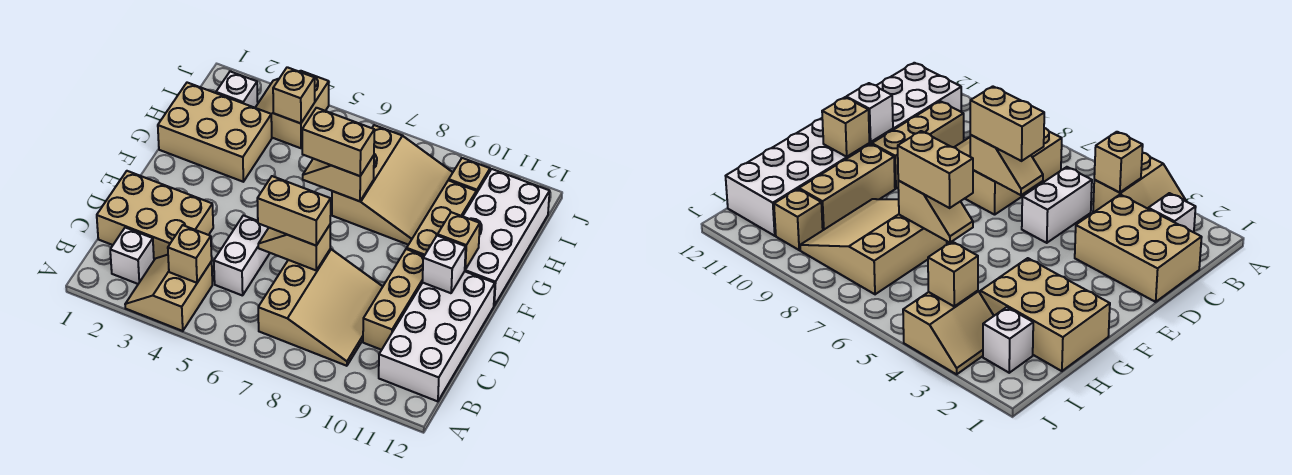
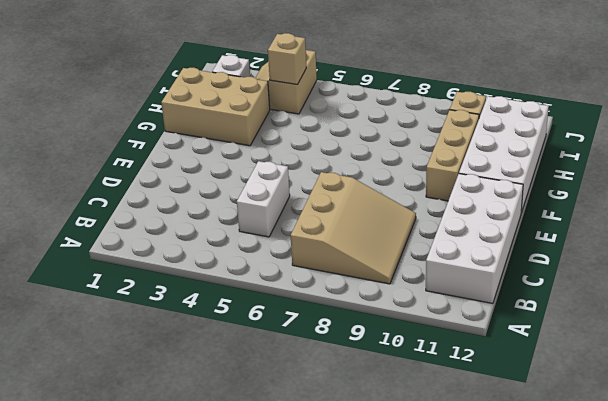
none -> tan slope A3:B4 level 1 top 4
none -> white brick B2 level 1
none -> tan brick C1:D3 level 1

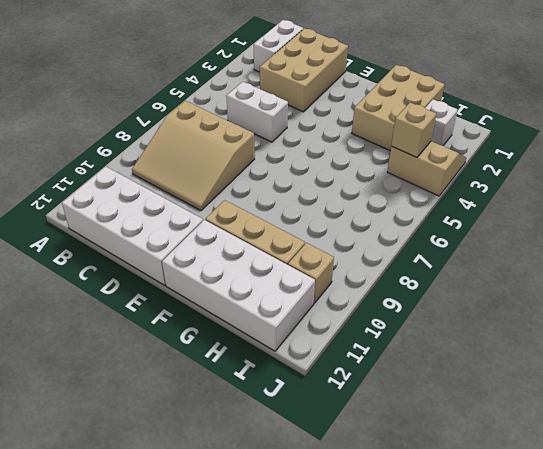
white brick B1:B2 level 1 -> white brick B2 level 1
none -> tan slope A3:B4 level 1 top 4
none -> tan brick C10:E10 level 1
none -> tan slope G7:I9 level 1 top 7

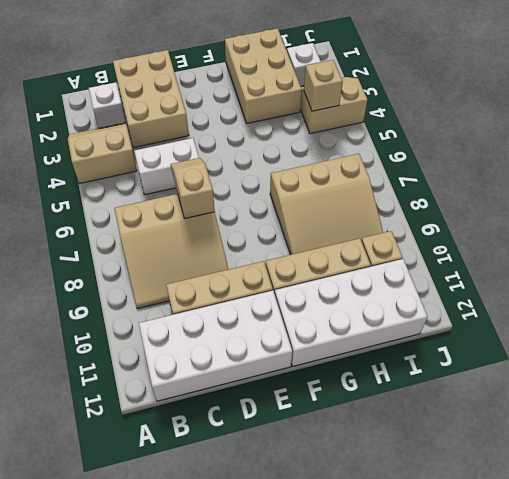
none -> tan brick B4 level 2
none -> white brick E11 level 2
none -> tan brick F11 level 2

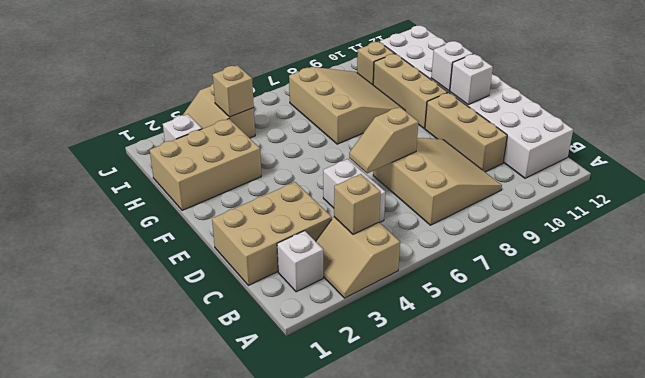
white brick F11 level 2 -> tan brick F11 level 2
none -> tan slope G6:G7 level 2 top 7
none -> tan brick D6:D7 level 3
none -> tan brick G6:G7 level 3

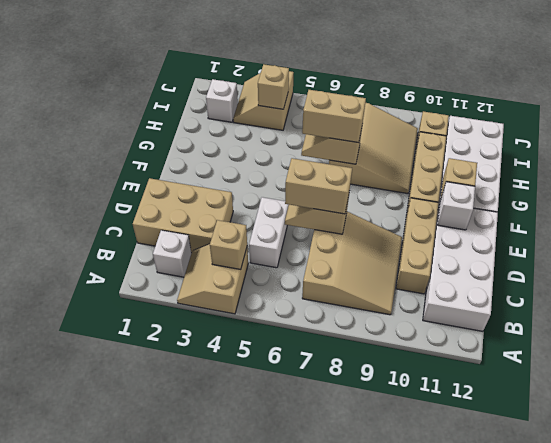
none -> tan brick G1:H3 level 1

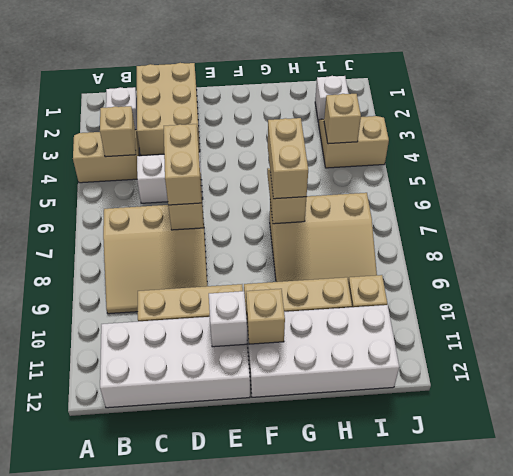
none -> tan brick G1:H3 level 1

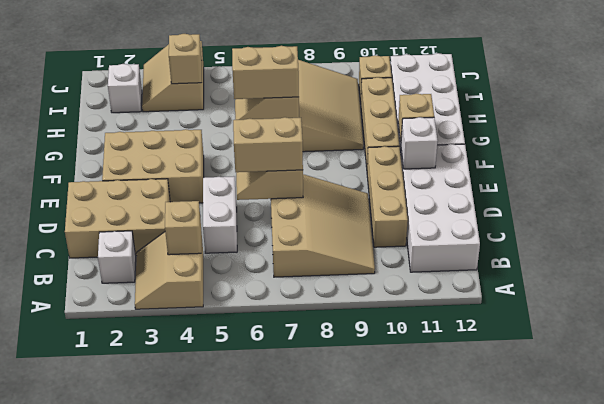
tan brick E2:F4 level 1 -> tan brick G1:H3 level 1

